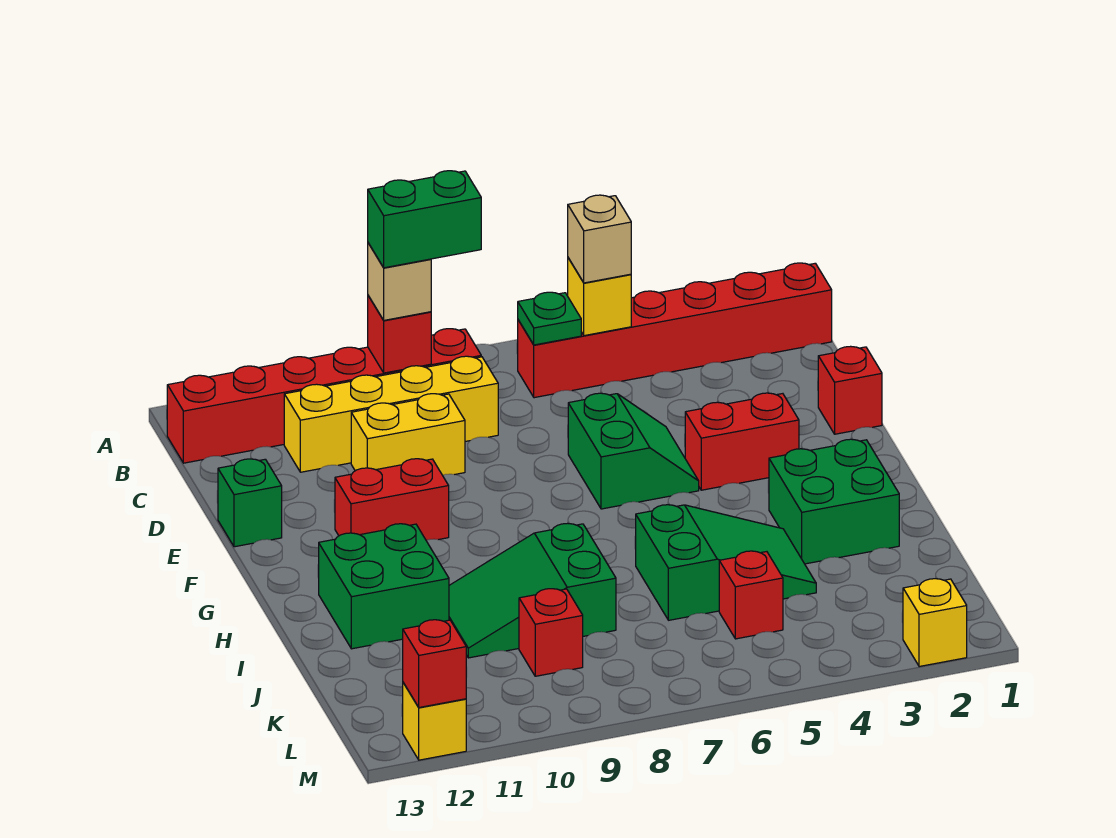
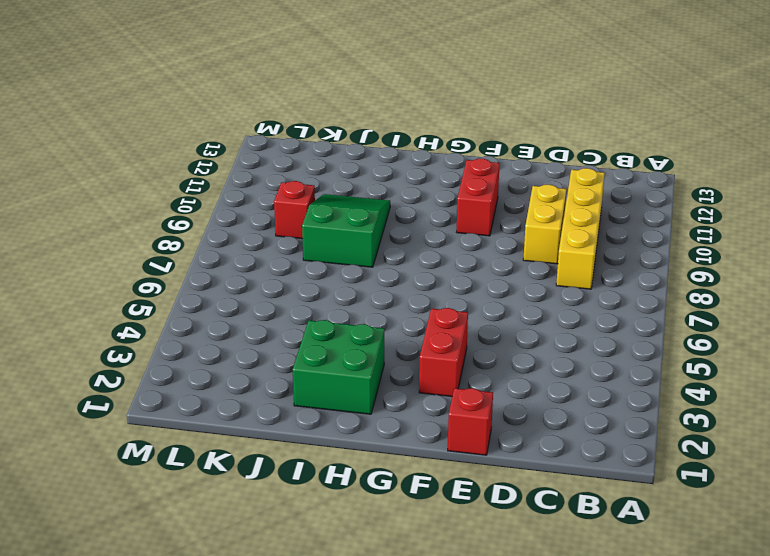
none -> red brick B1:B6 level 1
none -> red brick B8:B13 level 1
none -> green slope E5:F6 level 1 top 6

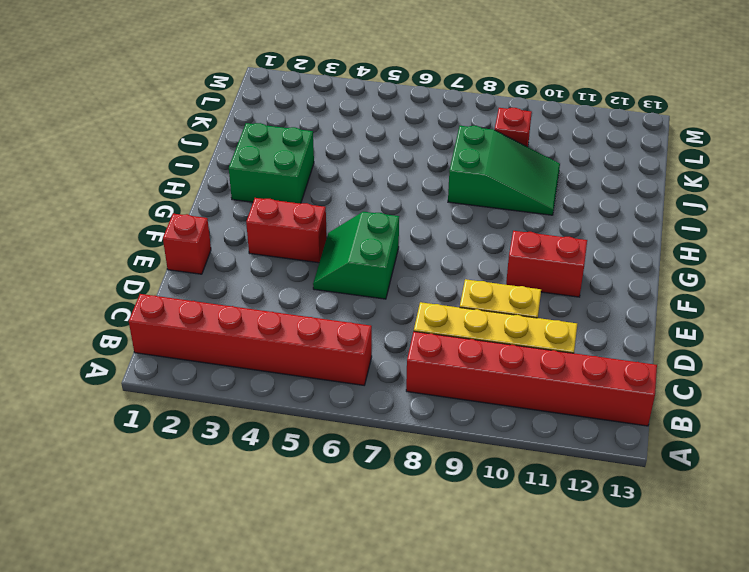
none -> green brick E13 level 1
none -> green brick H11:I12 level 1
none -> green slope I4:J6 level 1 top 6

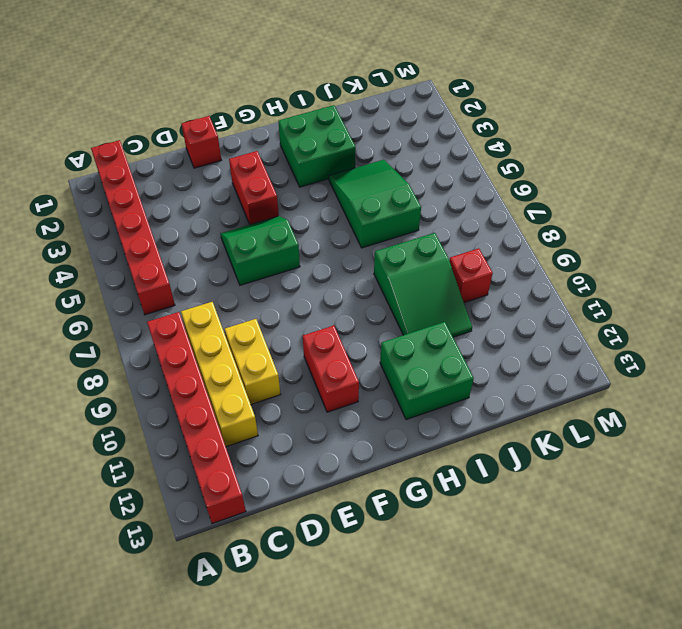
none -> green brick E13 level 1
none -> red brick K5 level 1
none -> yellow brick M2 level 1

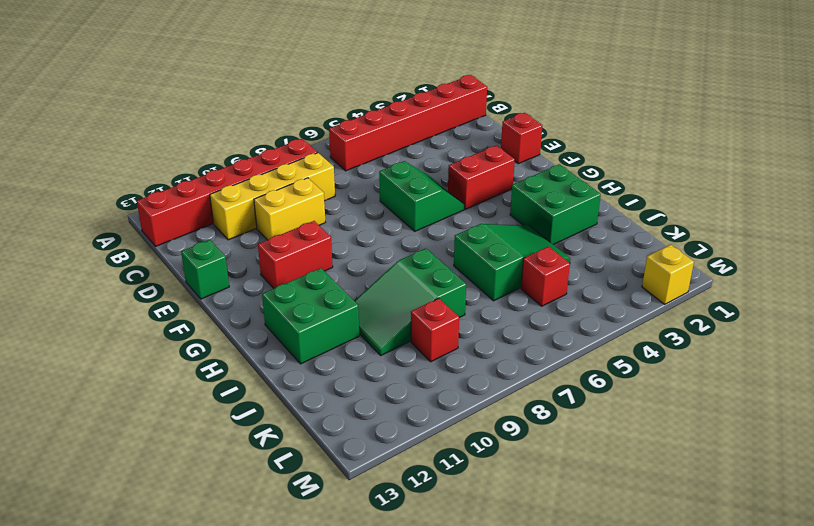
none -> yellow brick M12 level 1
none -> yellow brick B5 level 2
none -> green plate B6 level 2

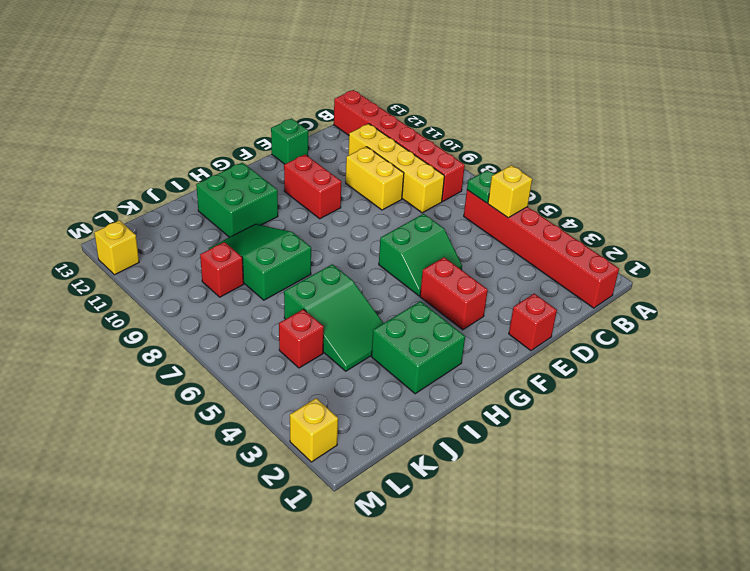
none -> red brick B9 level 2
none -> red brick M12 level 2
none -> tan brick B5 level 3

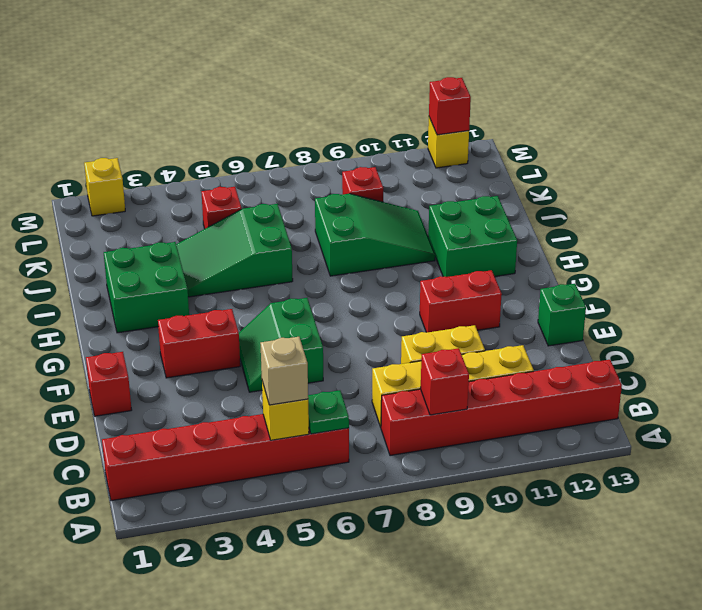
none -> tan brick B9 level 3
none -> green brick B8:B9 level 4

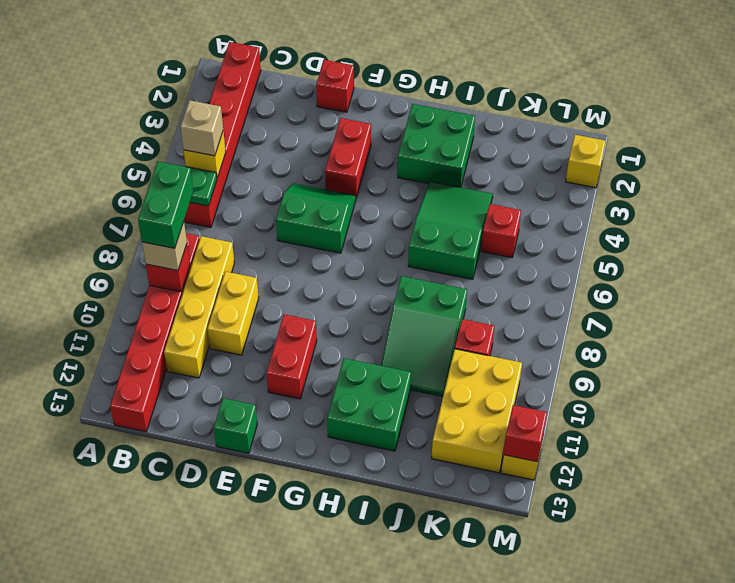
yellow brick K10:L12 level 1 -> none

